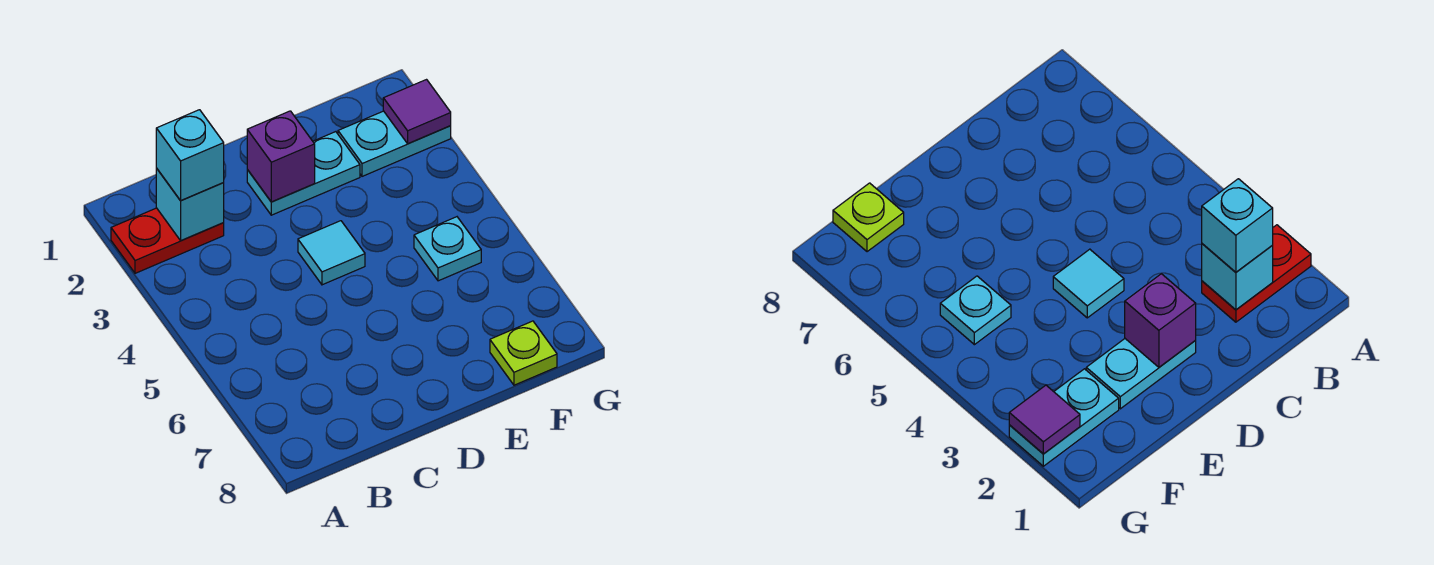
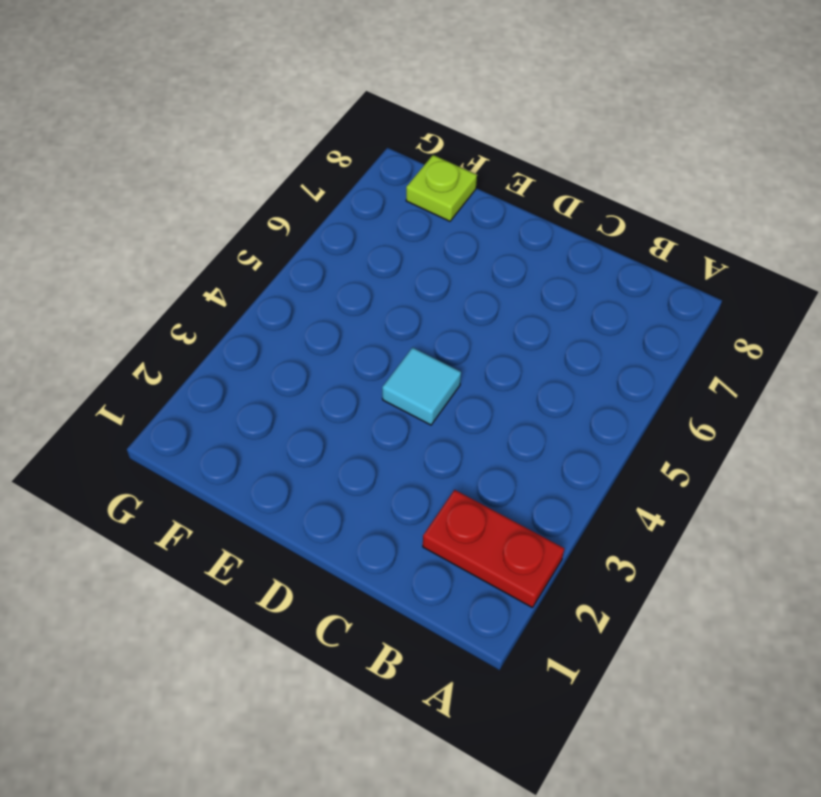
none -> cyan plate D2:E2 level 1
none -> cyan plate F2:G2 level 1

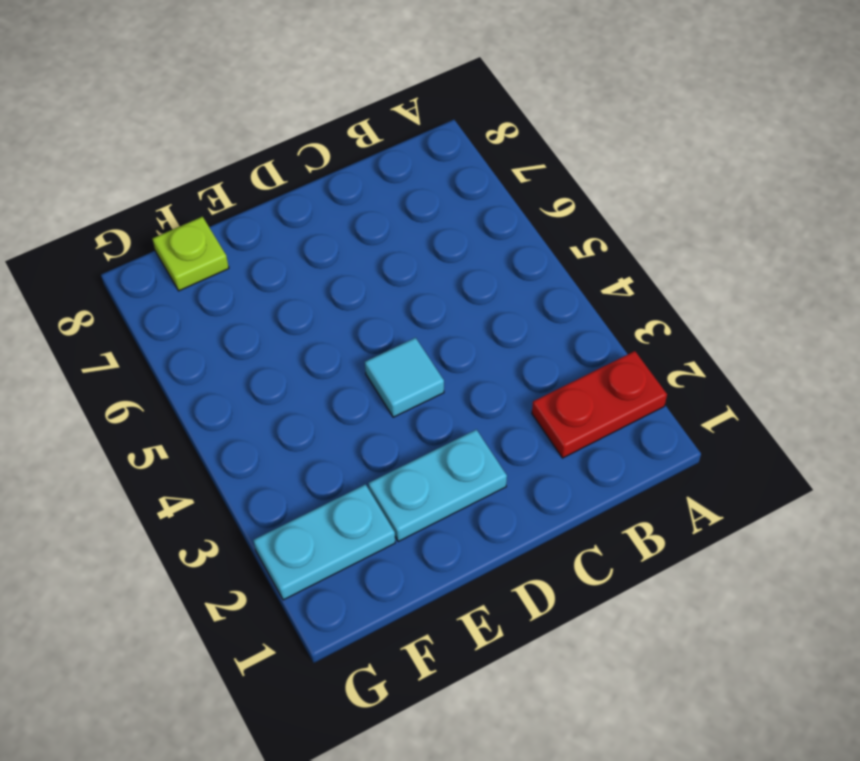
none -> cyan plate F5 level 1
none -> cyan brick B2 level 2

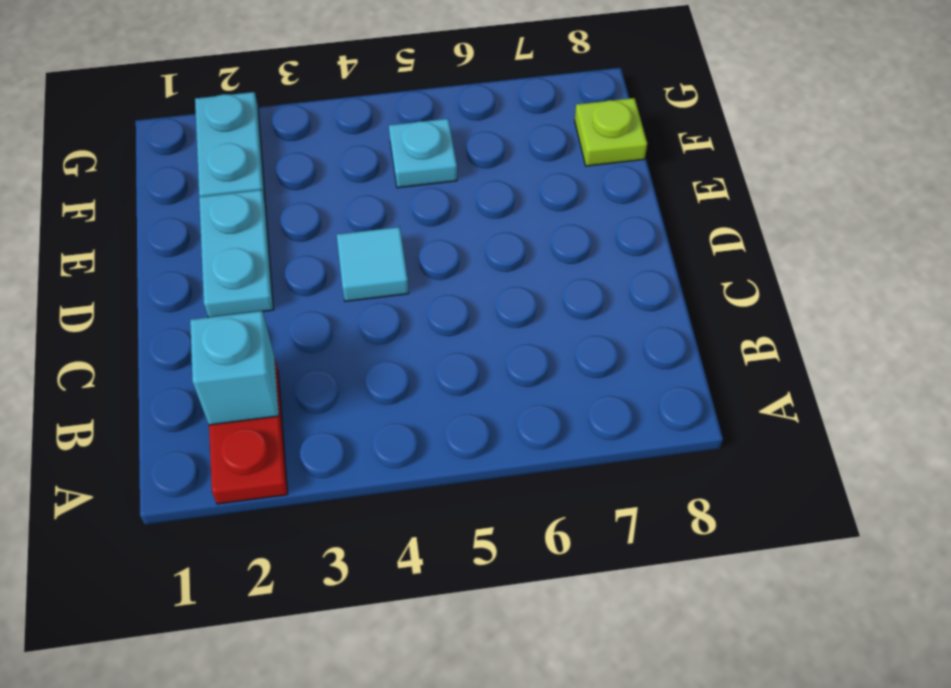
none -> purple brick D2 level 2
none -> purple tile G2 level 2

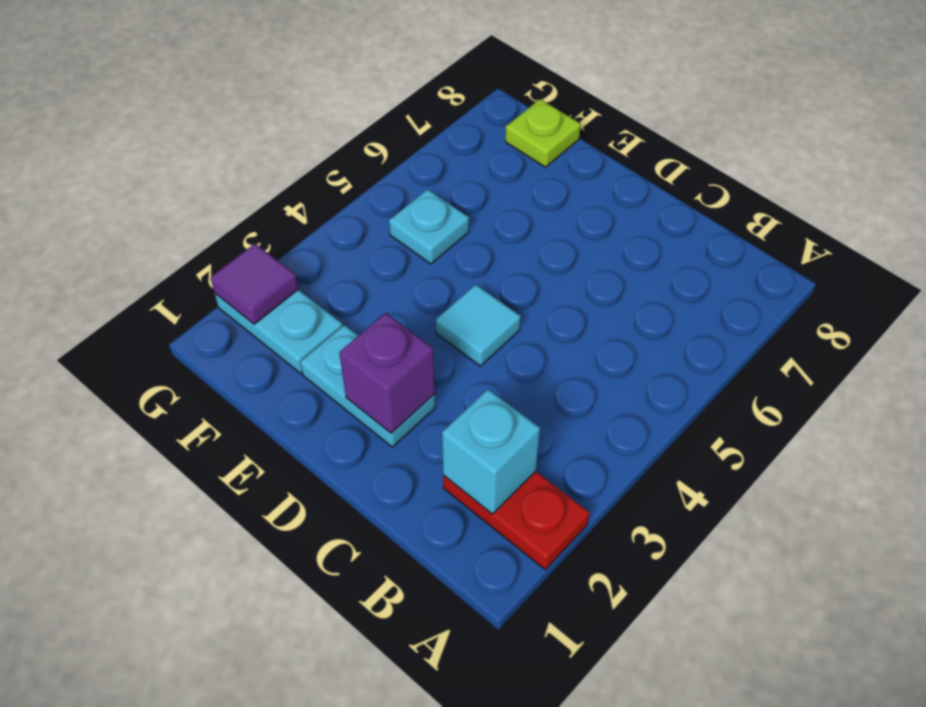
none -> cyan brick B2 level 3

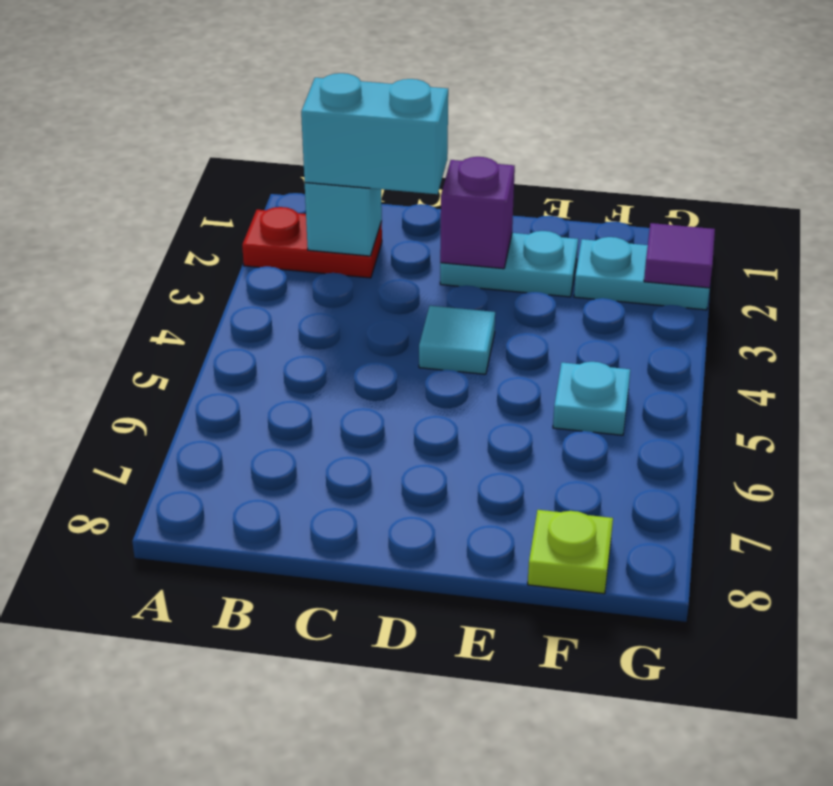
cyan brick B2:C2 level 3 -> cyan brick B2 level 3

